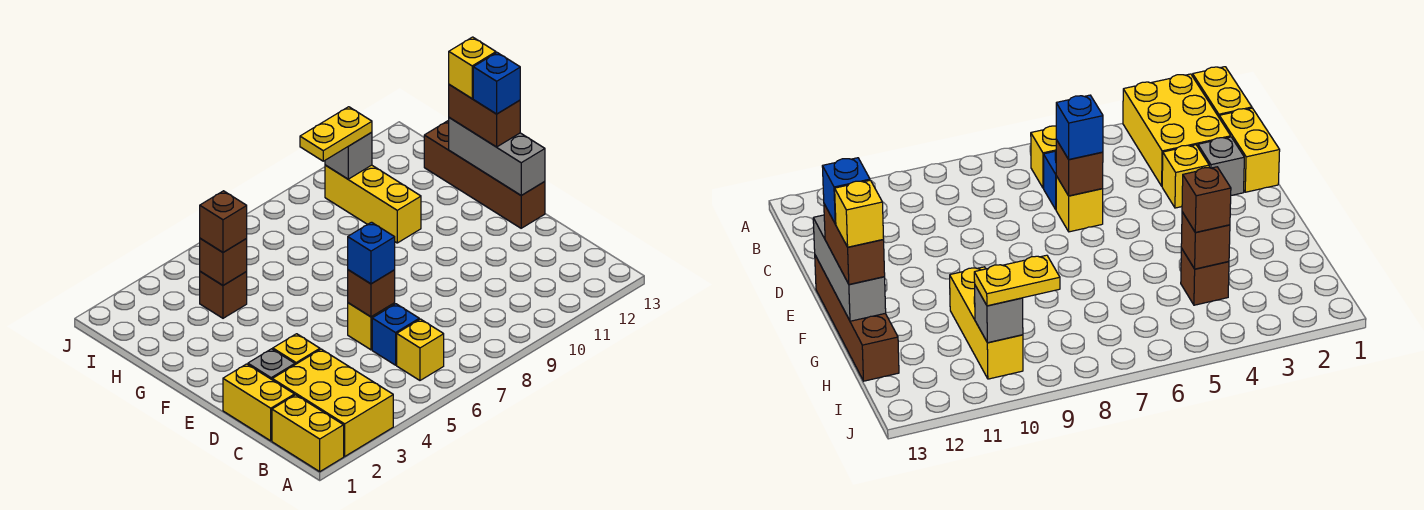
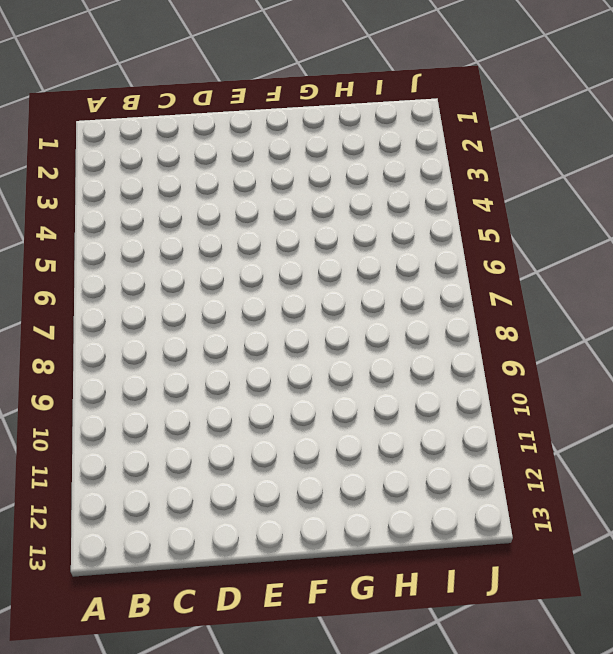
none -> yellow brick A1:B1 level 1
none -> yellow brick A2:C3 level 1
none -> yellow brick B6 level 1

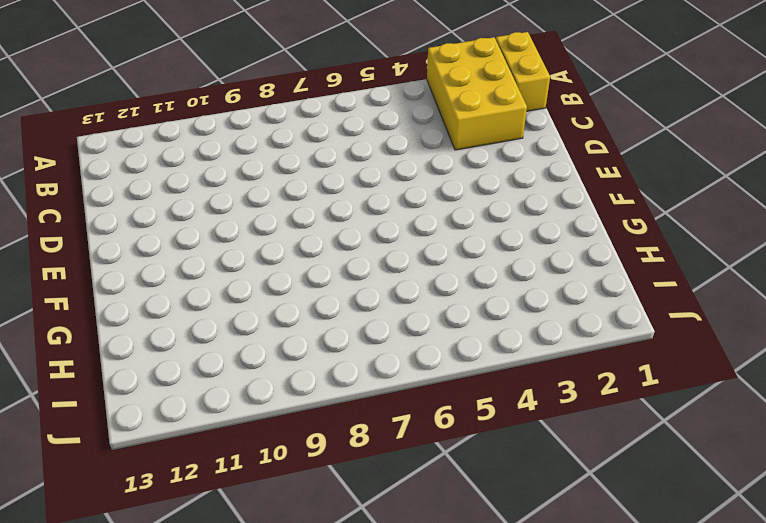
none -> yellow brick B6 level 1
none -> yellow brick C1:D1 level 1
none -> blue brick C6 level 1

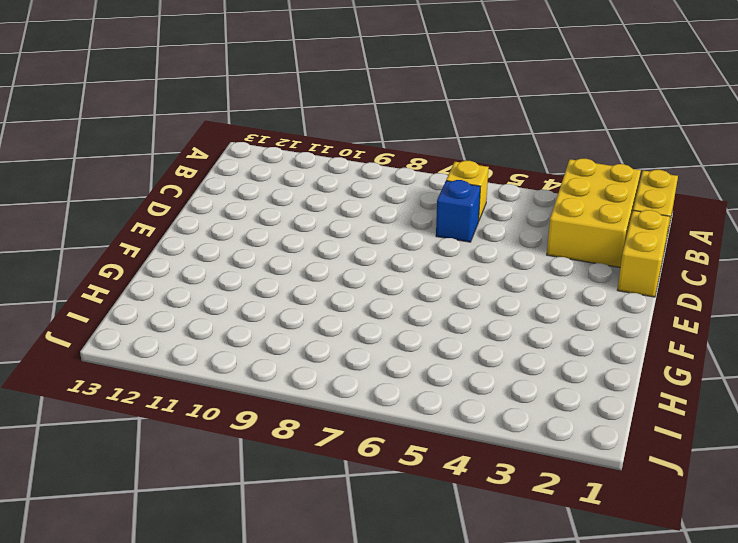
none -> grey brick D2 level 1
none -> yellow brick D3 level 1
none -> yellow brick D6 level 1

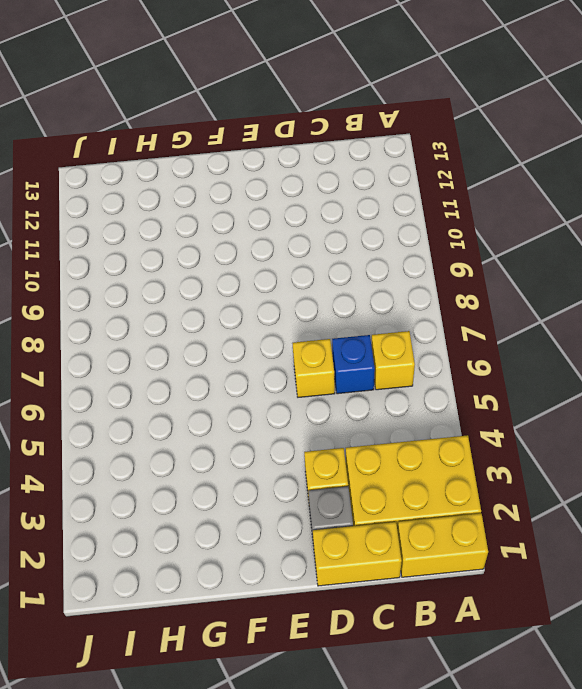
none -> brown brick E13:H13 level 1
none -> yellow brick G10:I10 level 1
none -> brown brick H4 level 1

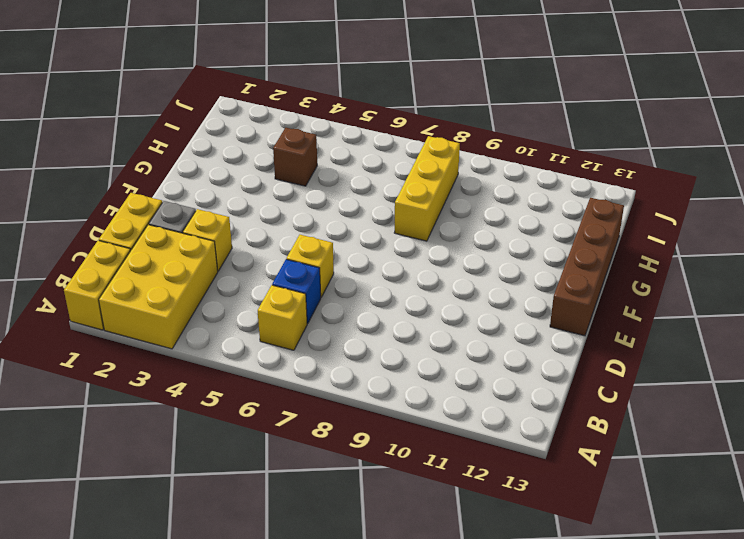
yellow brick G8:I8 level 1 -> yellow brick G10:I10 level 1
none -> brown brick D6 level 2
none -> grey brick E13:G13 level 2
none -> brown brick H4 level 2

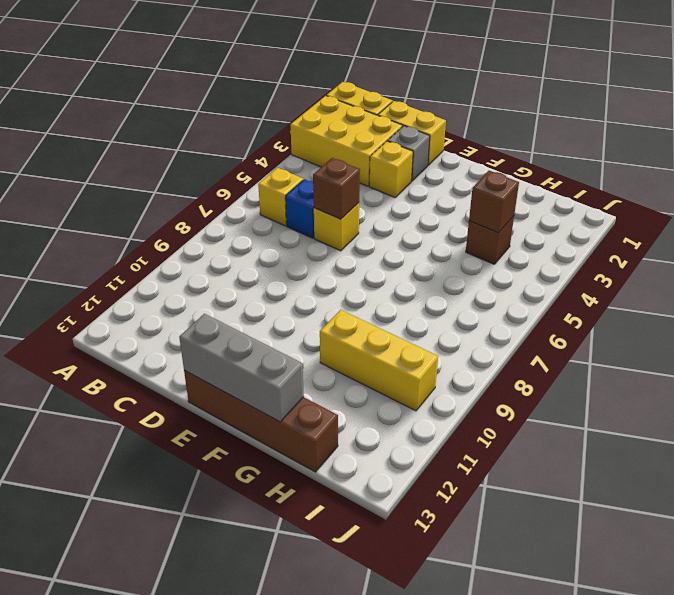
none -> grey brick I10 level 2
none -> blue brick D6 level 3
none -> brown brick F13:G13 level 3

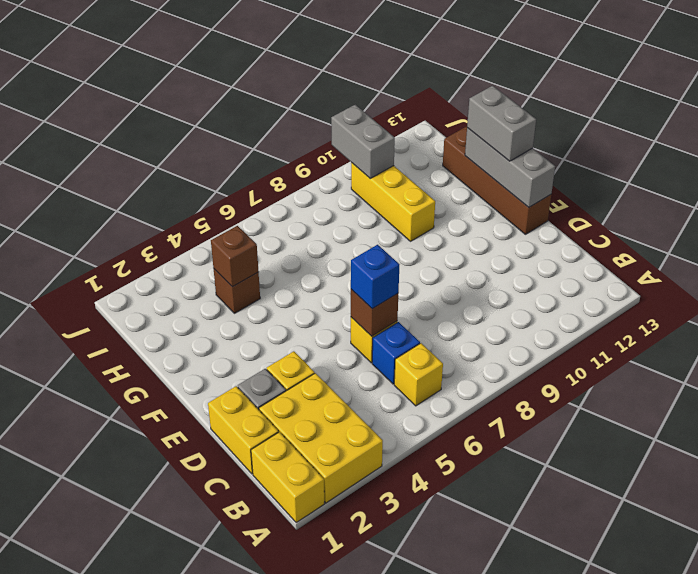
grey brick F13:G13 level 3 -> brown brick F13:G13 level 3
grey brick I10:J10 level 2 -> grey brick I10 level 2
none -> brown brick H4 level 3
none -> yellow plate I9:I10 level 3
none -> blue brick F13 level 4

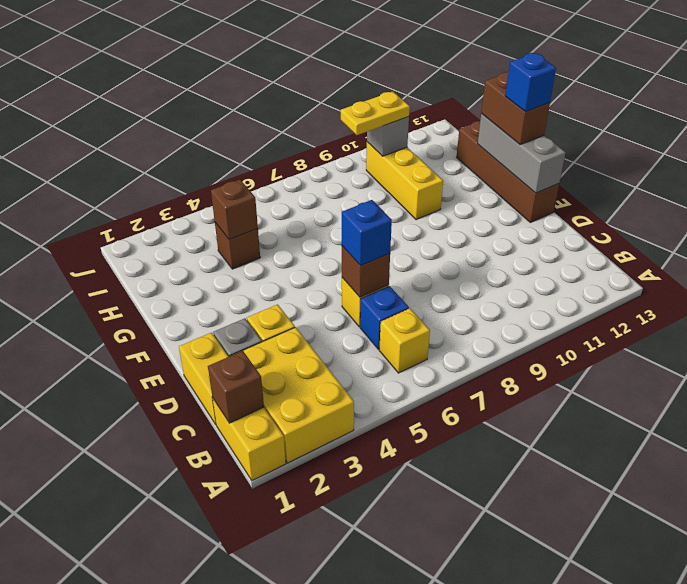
brown brick B1 level 2 -> brown brick H4 level 3
none -> yellow brick G13 level 4

